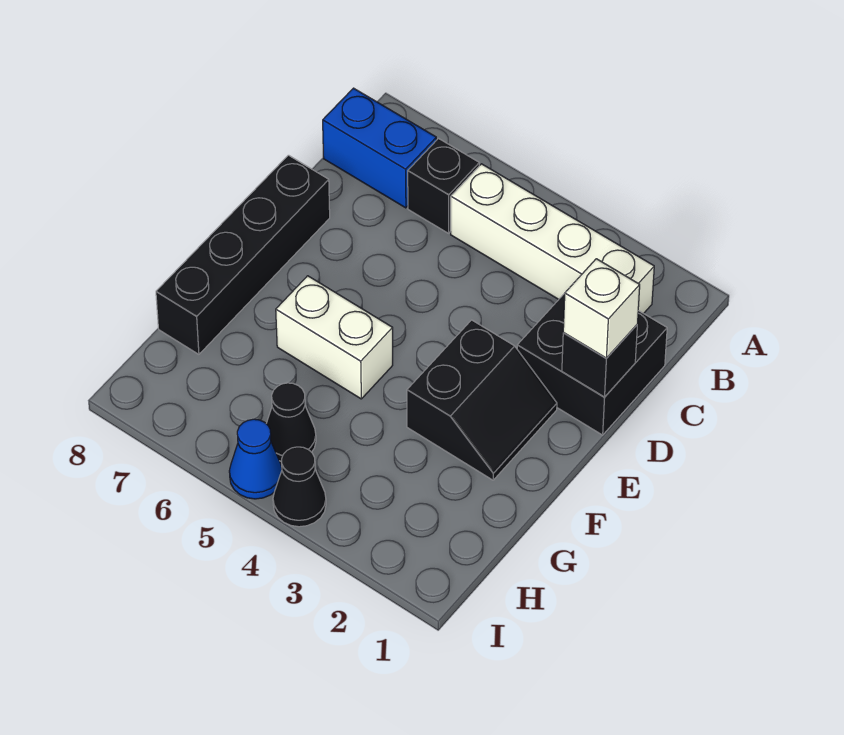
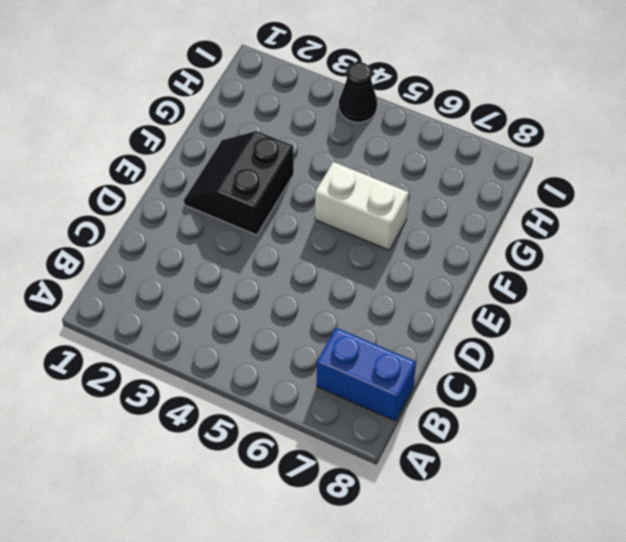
none -> white brick B2:B5 level 1
none -> black brick B6 level 1
none -> black brick C1:D2 level 1

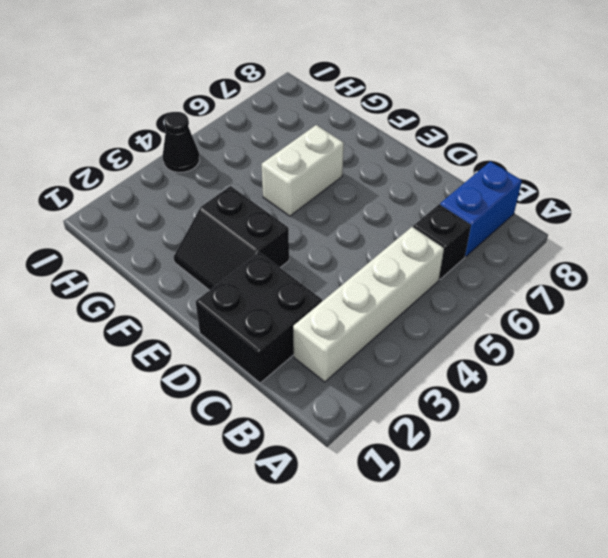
none -> black brick D8:G8 level 1
none -> black cone H5 level 1
none -> blue cone I5 level 1

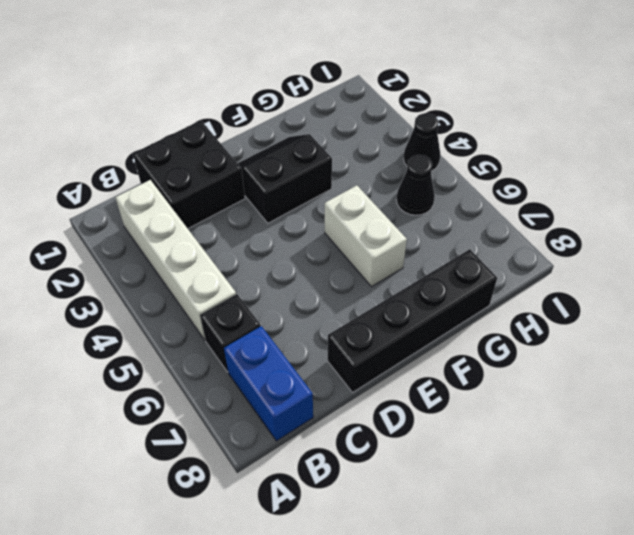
none -> blue cone I5 level 1
none -> black brick D1 level 2
none -> white brick D1 level 3

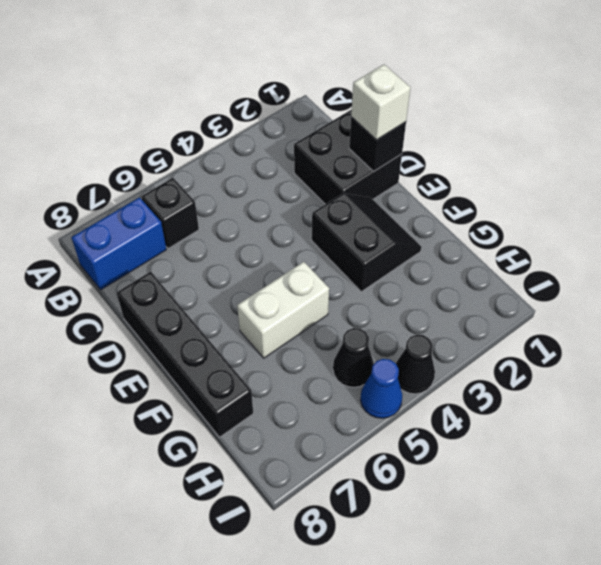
none -> white brick B2:B5 level 1

